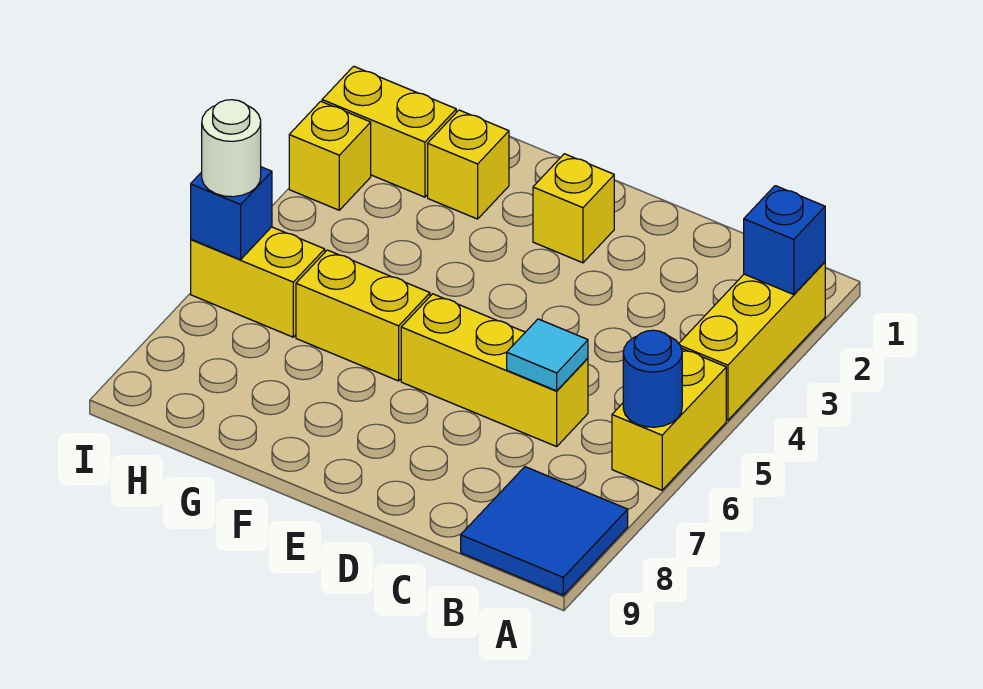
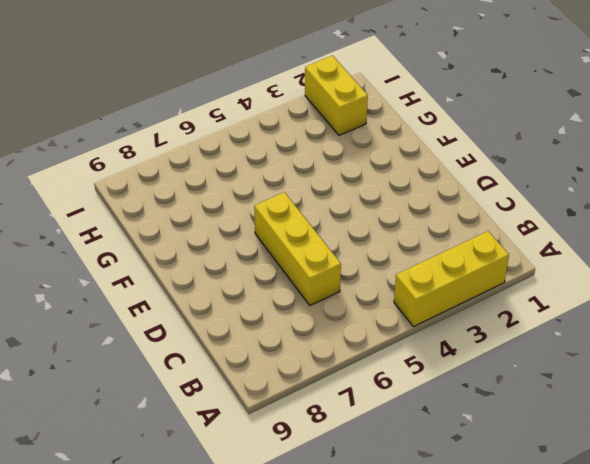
none -> yellow brick A5:A6 level 1
none -> blue tile A8:B9 level 1
none -> yellow brick E2 level 1

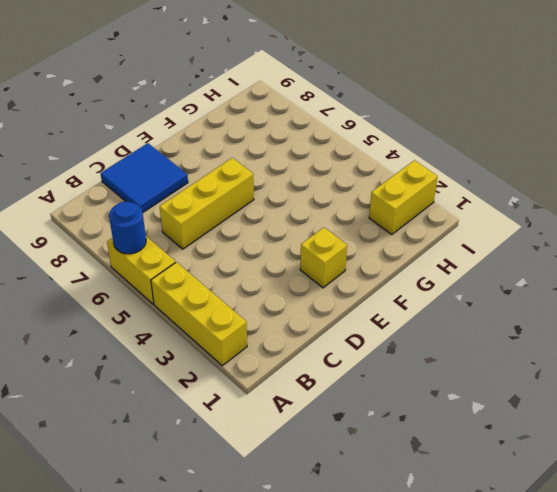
blue tile C8:D9 level 1 -> blue tile A8:B9 level 1
none -> yellow brick F6:G6 level 1
none -> yellow brick G2 level 1
none -> yellow brick H6:I6 level 1

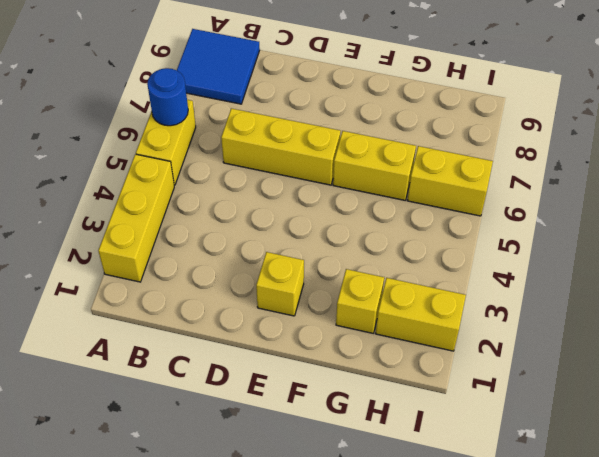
none -> yellow brick I3 level 1
none -> blue brick A2 level 2
none -> cyan tile C6 level 2

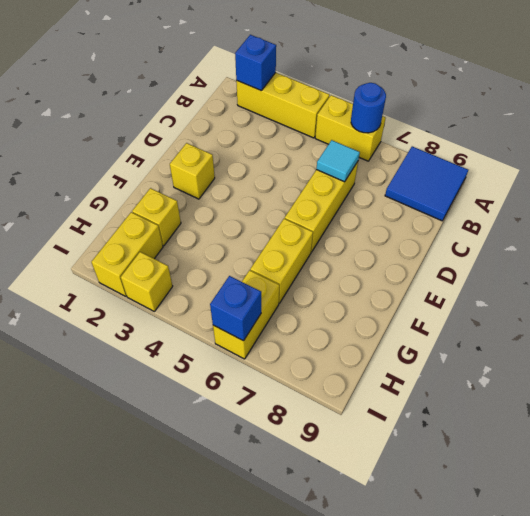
none -> white round brick I6 level 3

